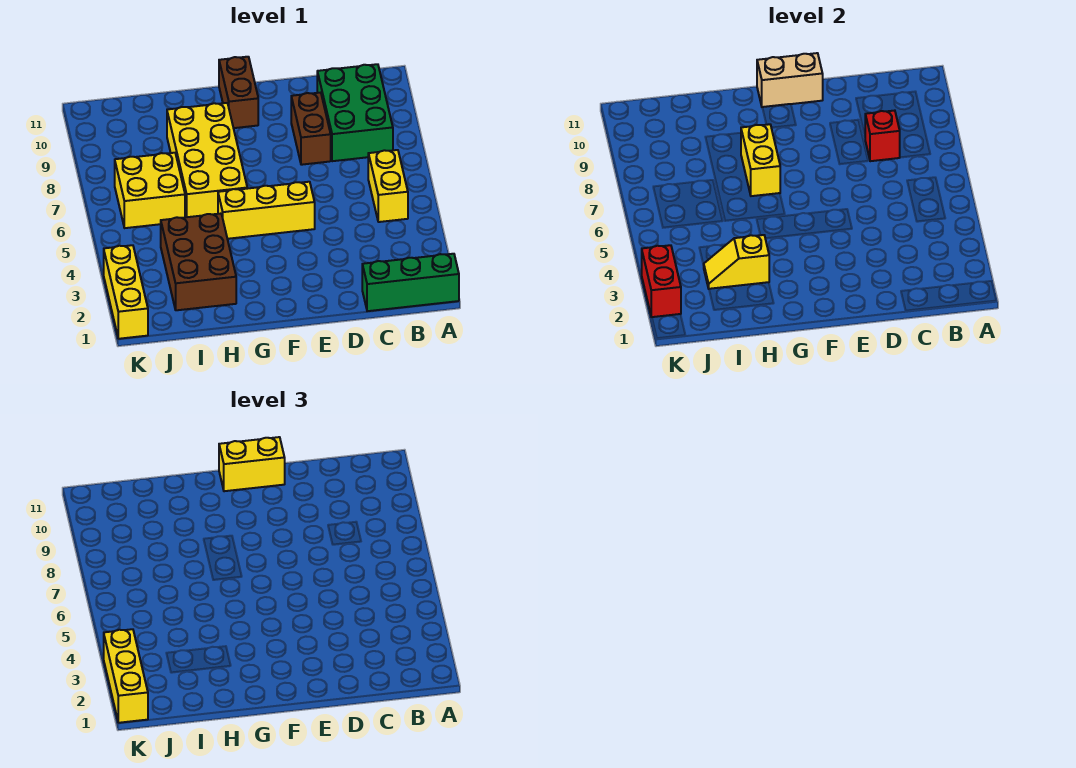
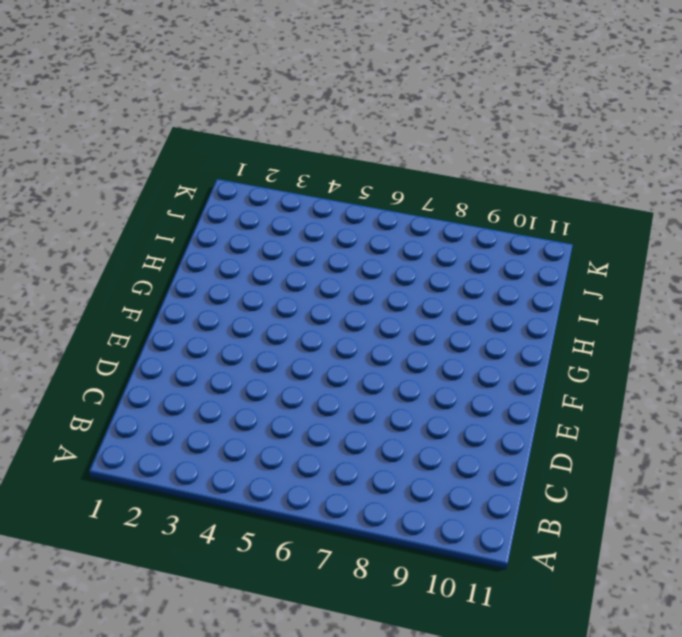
none -> green brick A1:C1 level 1
none -> yellow brick B5:B6 level 1
none -> green brick B8:C10 level 1

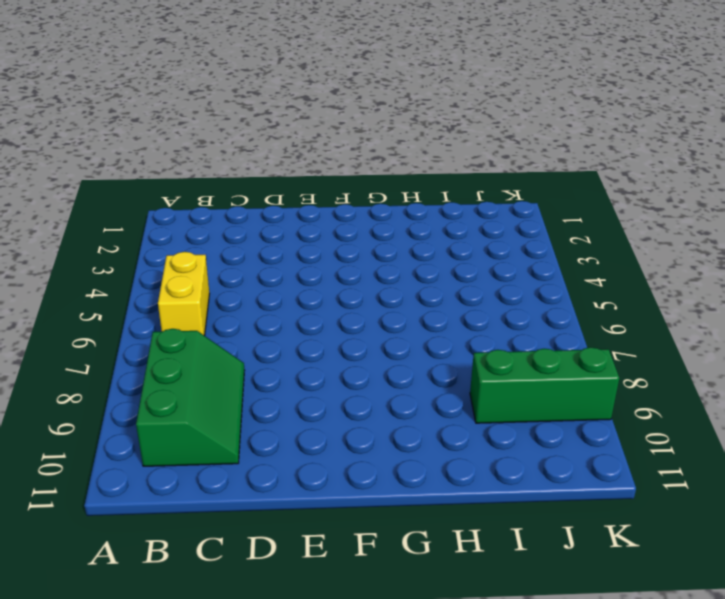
green slope B8:C10 level 1 top B -> green brick B8:C10 level 1
green brick I9:K9 level 1 -> green brick A1:C1 level 1
none -> brown brick D8:D9 level 1
none -> yellow brick E5:G5 level 1
none -> brown brick F10:F11 level 1

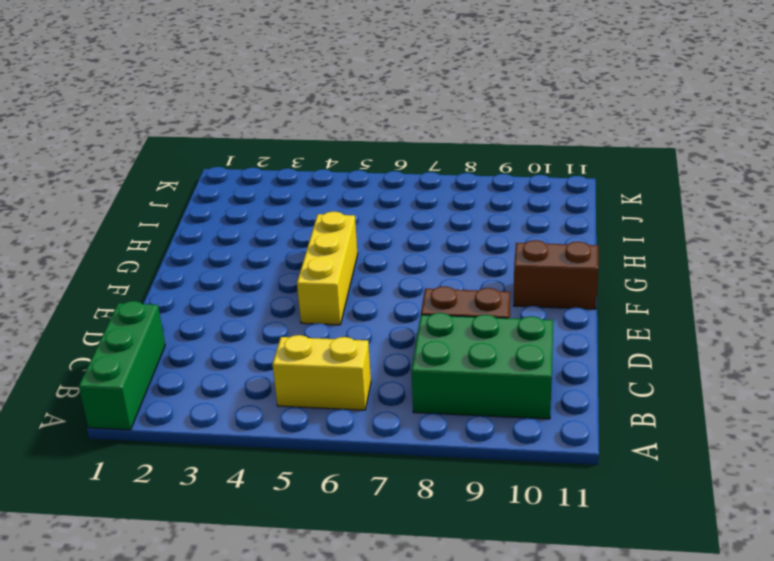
none -> yellow brick G6:H9 level 1
none -> brown brick H2:I4 level 1
none -> yellow brick I6:J7 level 1

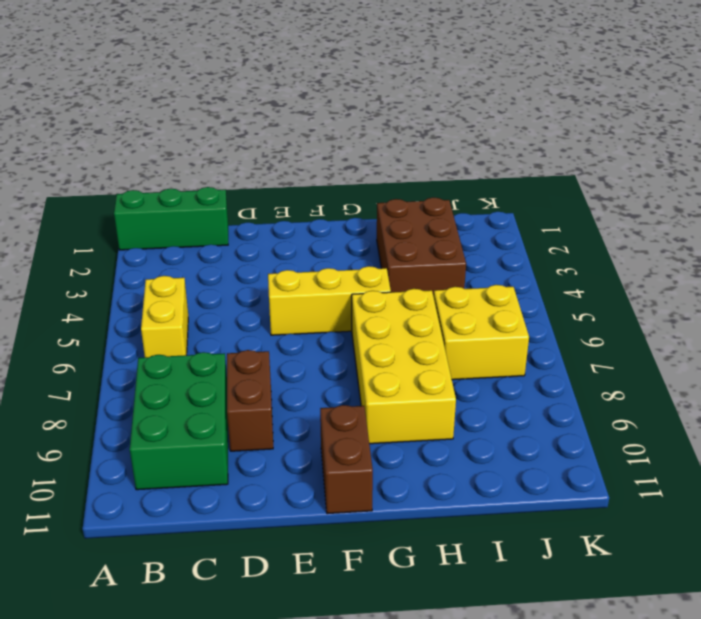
none -> yellow brick K1:K3 level 1
none -> red brick C8 level 2
none -> tan brick E11:F11 level 2

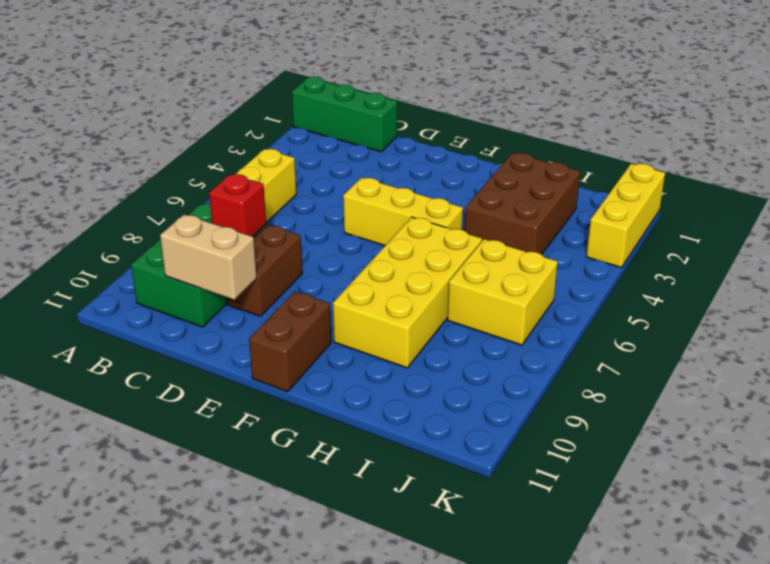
tan brick C10:D10 level 2 -> tan brick E11:F11 level 2
none -> yellow brick G7:G8 level 2
none -> yellow slope H3:I3 level 2 top H
none -> red brick K2:K3 level 2

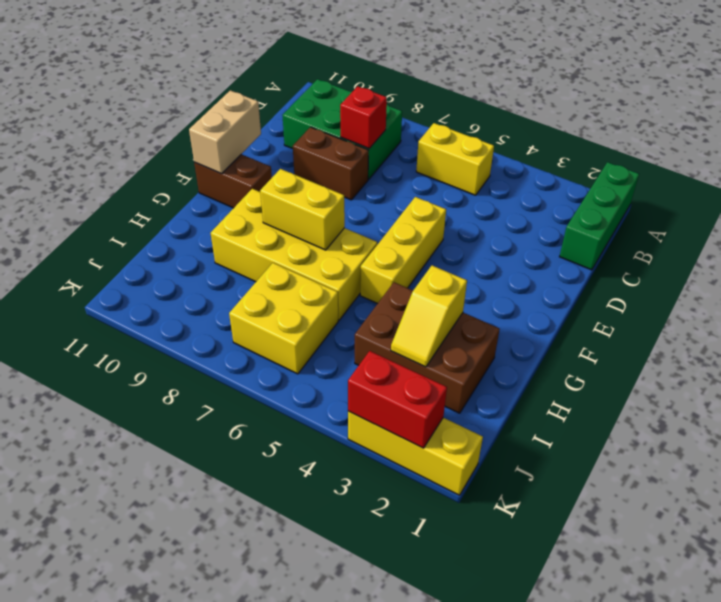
none -> yellow brick E11:F11 level 3
none -> yellow brick K1:K3 level 3

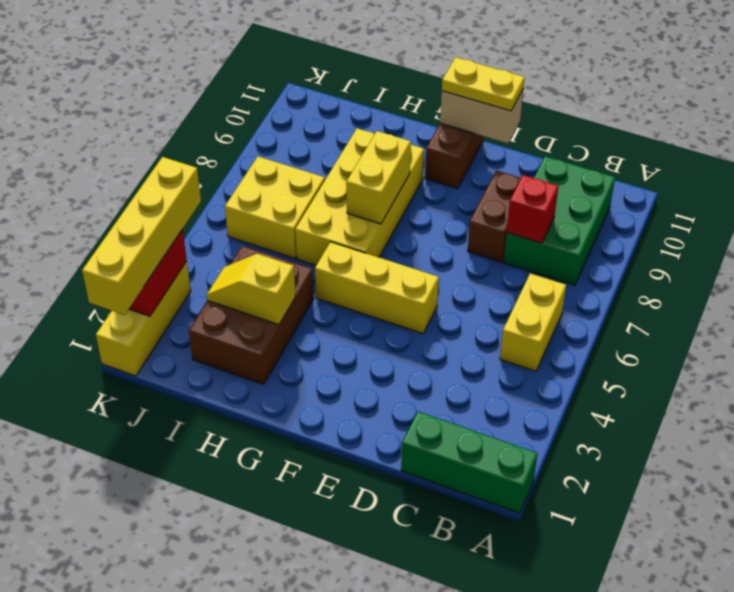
yellow plate E11:F11 level 3 -> yellow brick E11:F11 level 3
yellow brick K1:K4 level 3 -> yellow brick K1:K3 level 3

